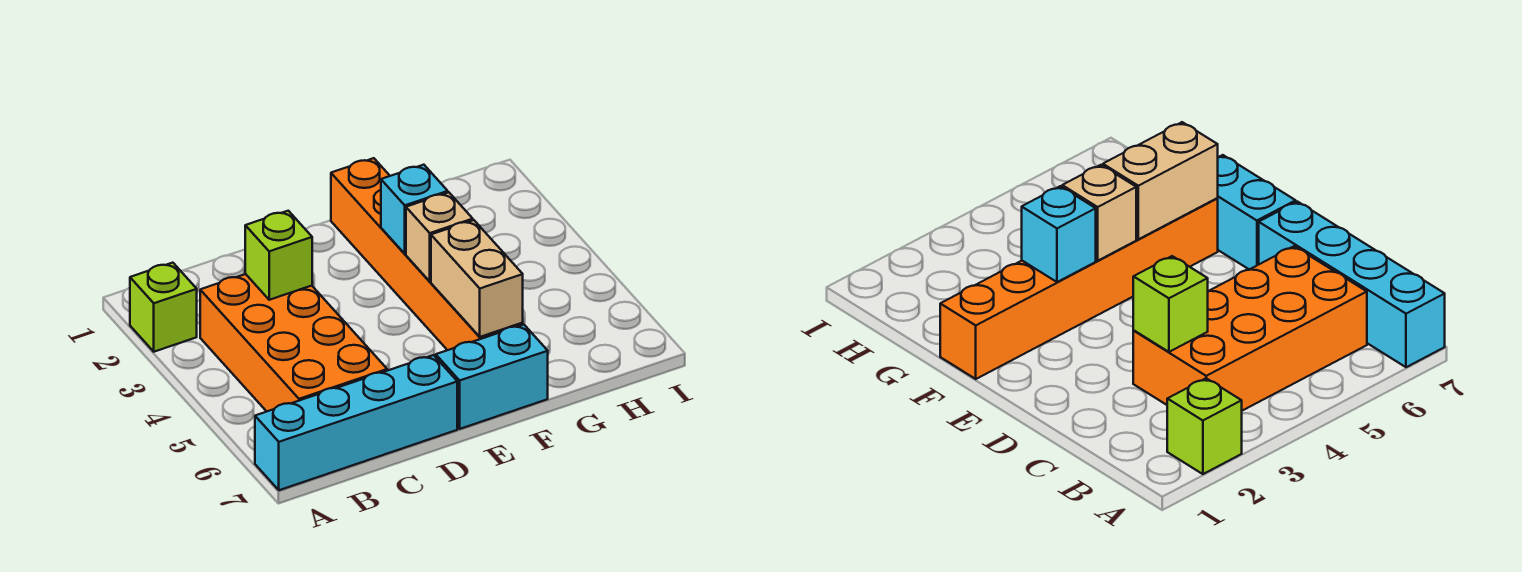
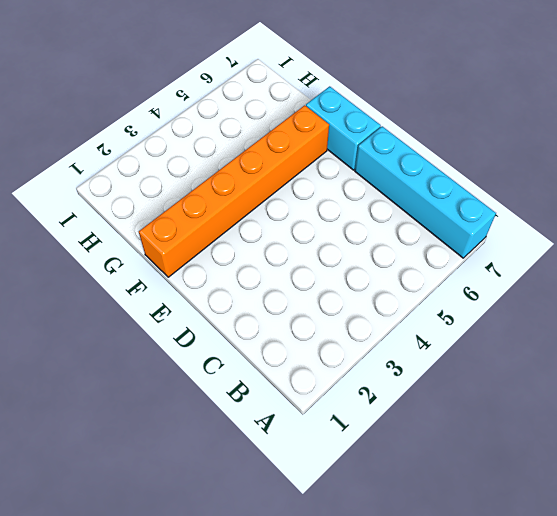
none -> lime brick A2 level 1
none -> orange brick B3:C6 level 1

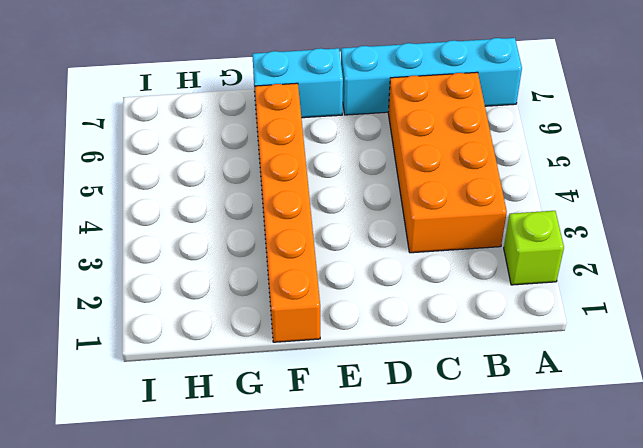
none -> lime brick C3 level 2
none -> cyan brick F3 level 2

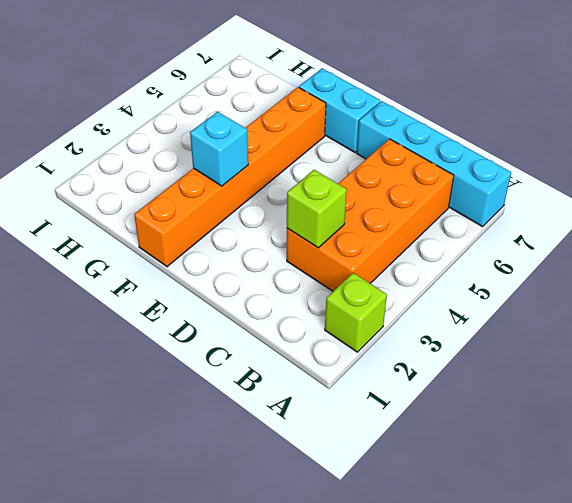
none -> tan brick F4 level 2
none -> tan brick F5:F6 level 2

